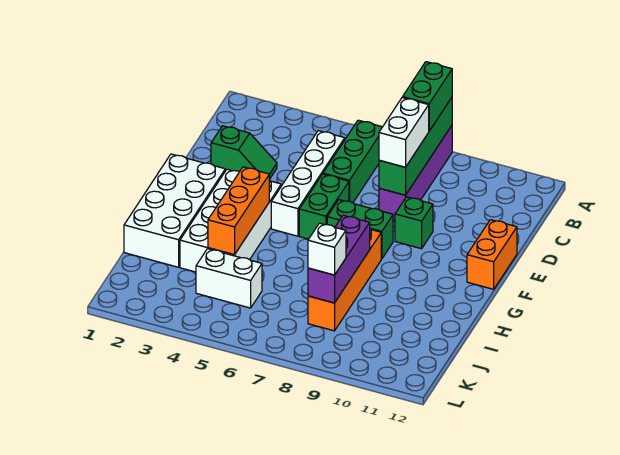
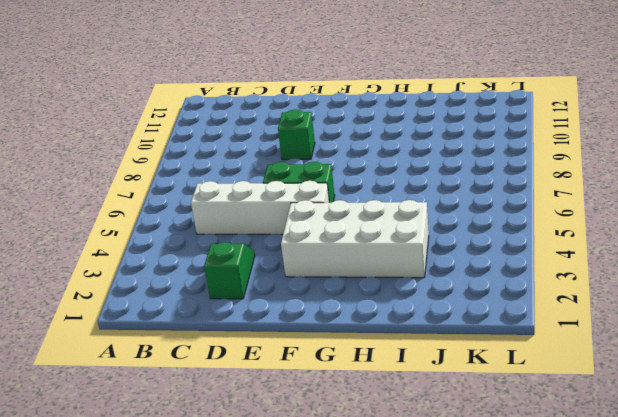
none -> purple brick A8:D8 level 1
none -> green brick B6:D6 level 1
none -> orange brick E12:F12 level 1

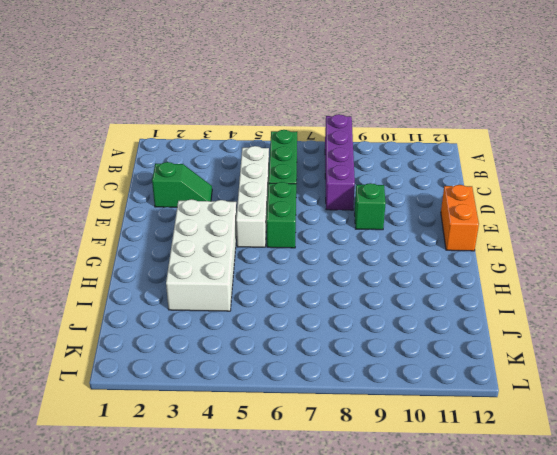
none -> white brick F1:I2 level 1
none -> green brick F7:F8 level 1
none -> orange brick G8:J8 level 1

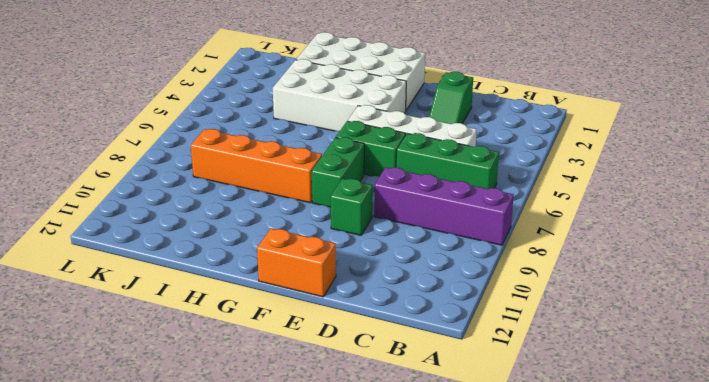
none -> white brick J4:J5 level 1
none -> green brick A8:D8 level 2
none -> orange brick G4:I4 level 2

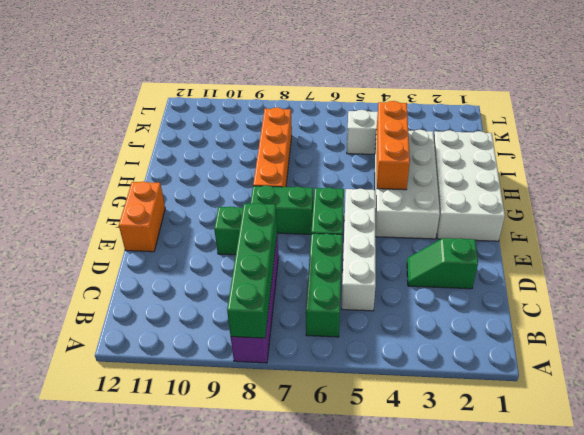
none -> purple brick H8:J8 level 2
none -> green brick A8:B8 level 3
none -> white brick C8:D8 level 3

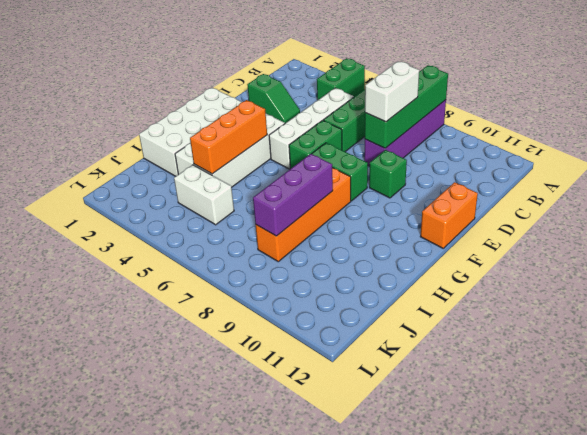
green brick A4:B4 level 1 -> green brick A8:B8 level 3
none -> white brick J8 level 3

